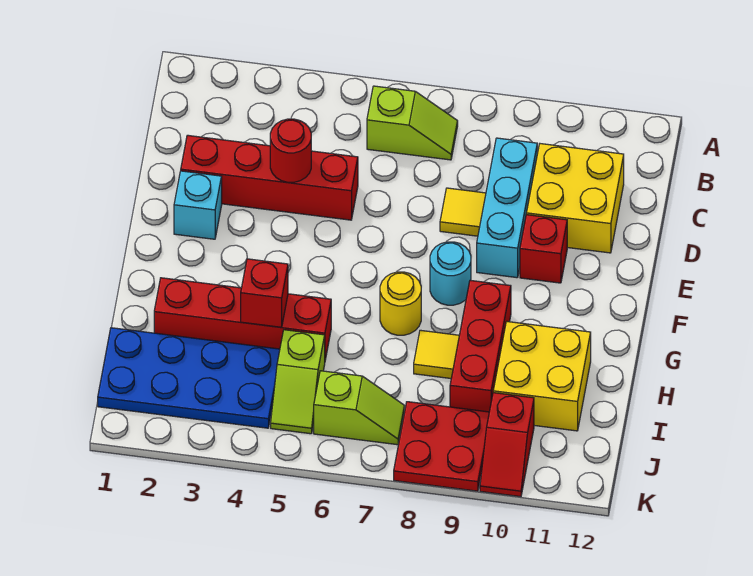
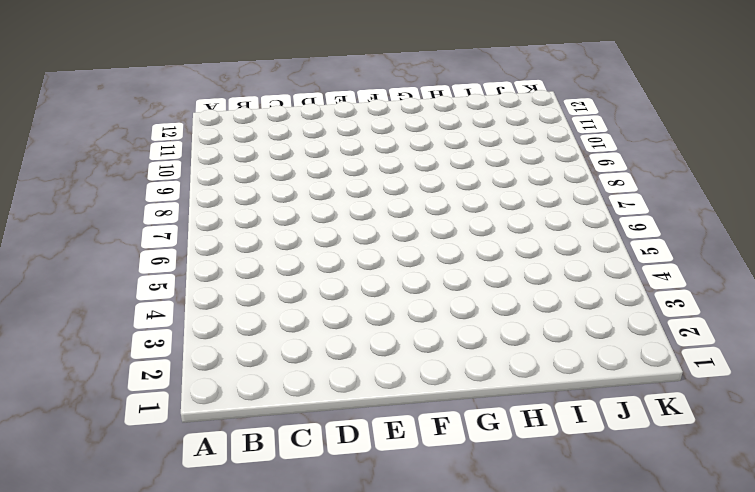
none -> lime slope B6:B7 level 1 top 6
none -> cyan brick C9:E9 level 1
none -> yellow brick C10:D11 level 1

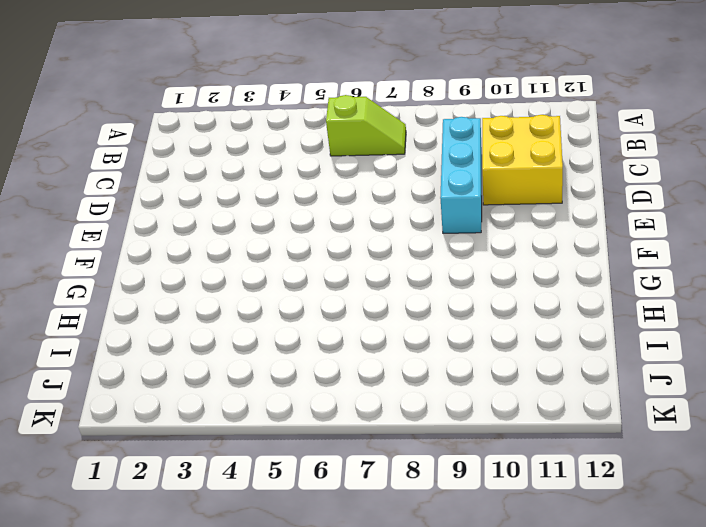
none -> red brick D2:D5 level 1
none -> yellow tile D8 level 1
none -> cyan brick E2 level 1

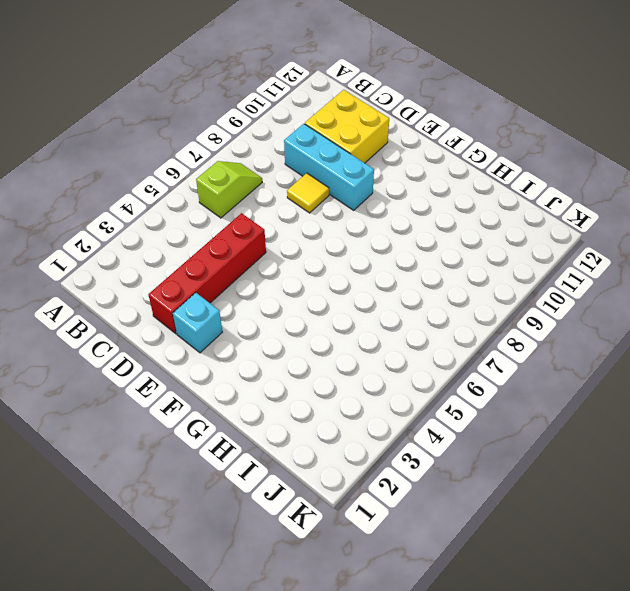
none -> red brick E10 level 1
none -> cyan round brick F8 level 1
none -> yellow round brick G7 level 1

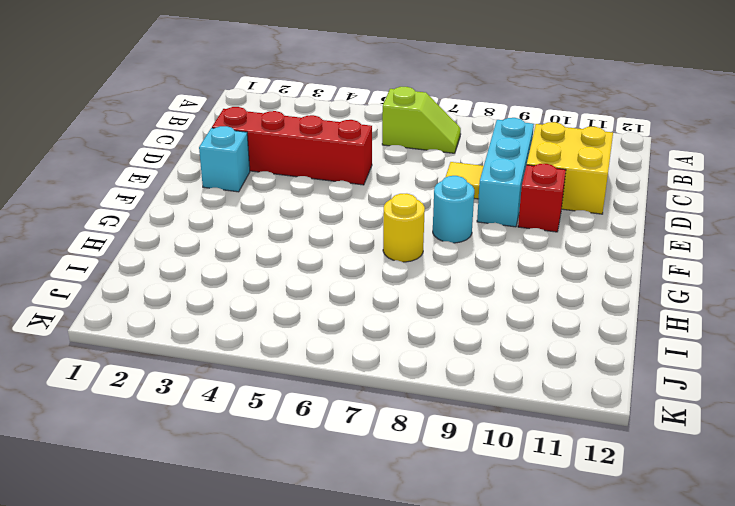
none -> red brick G9:I9 level 1
none -> red brick H2:H5 level 1
none -> yellow tile H8 level 1

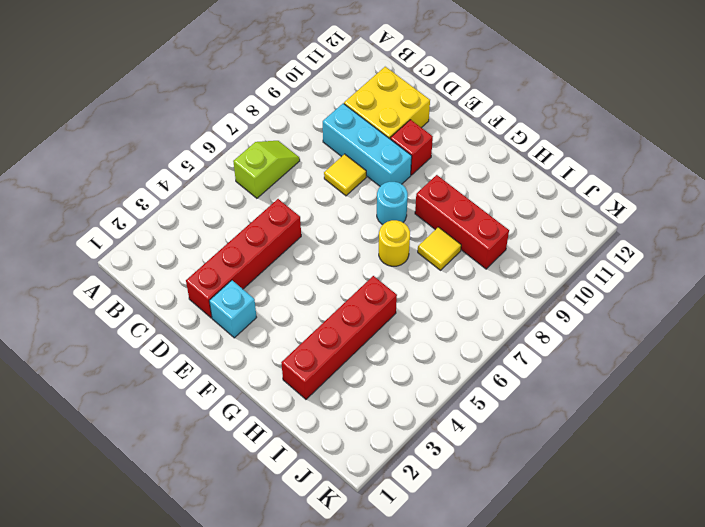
none -> yellow brick H10:I11 level 1
none -> blue plate I1:J4 level 1
none -> lime slope I5:J5 level 1 top I

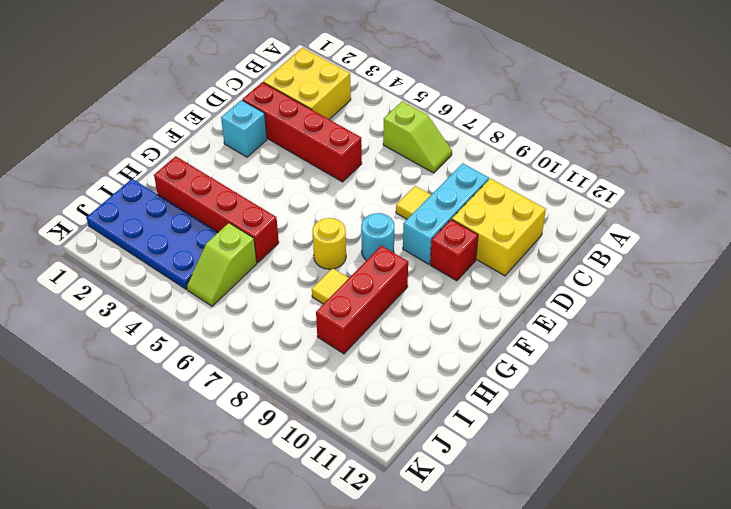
yellow brick B2:C3 level 1 -> yellow brick H10:I11 level 1
none -> lime slope J6:J7 level 1 top 6
none -> red plate J8:K9 level 1
none -> red slope J10:K10 level 1 top J

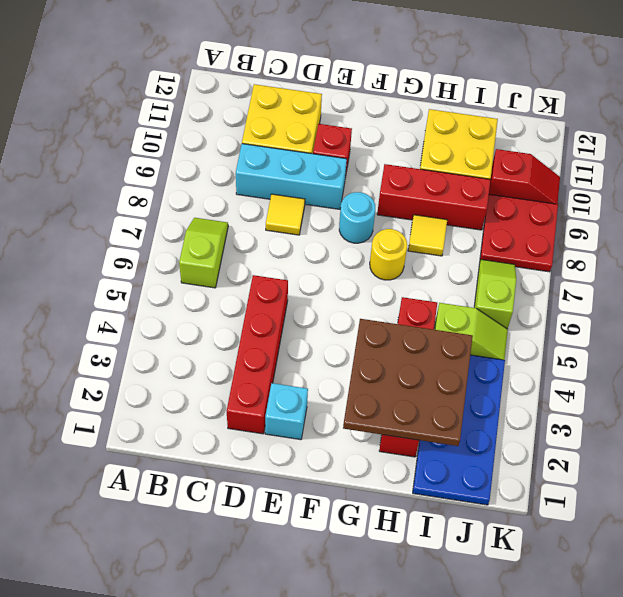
brown plate G2:I4 level 2 -> red brick H4 level 2
none -> red round brick D4 level 2

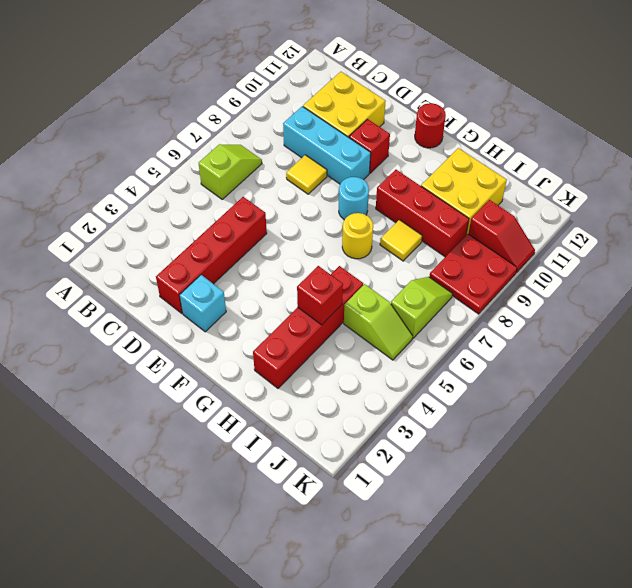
red round brick F12 level 1 -> red round brick D4 level 2
none -> blue plate I1:J4 level 1

